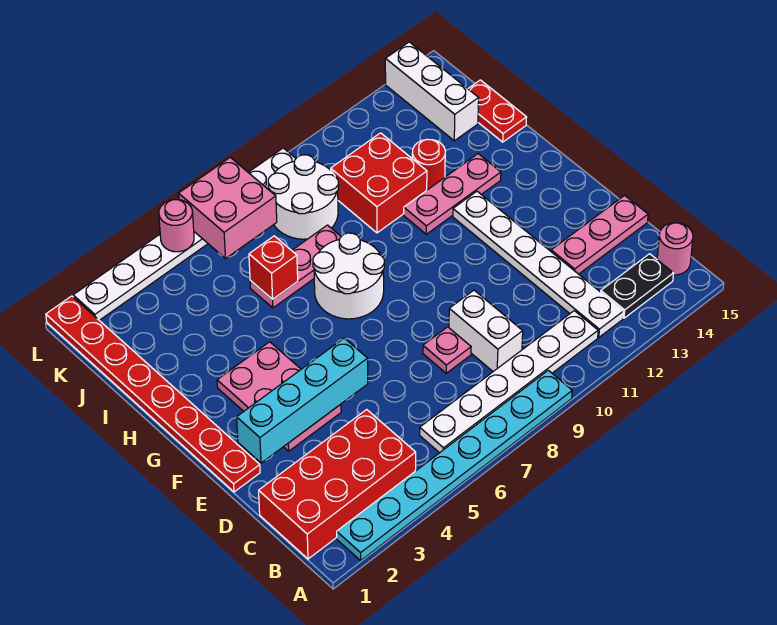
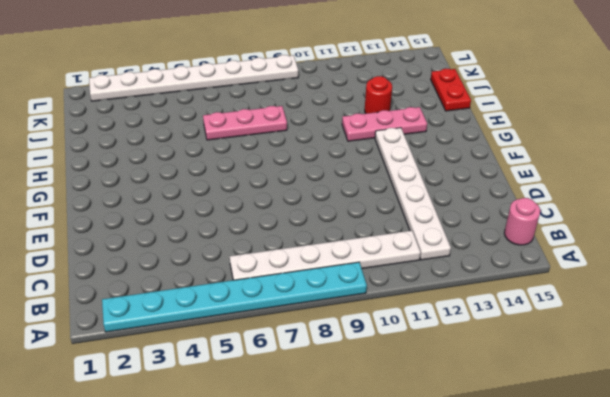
none -> red brick B1:C4 level 1
none -> black plate B13:B14 level 1
none -> white brick C9:D9 level 1

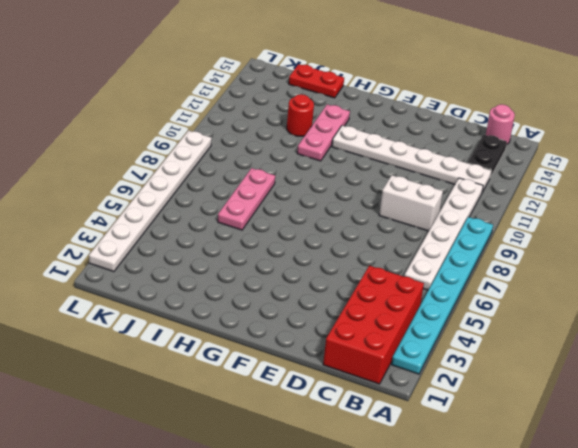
none -> pink plate D8 level 1
none -> pink plate D13:D15 level 1
none -> red plate E1:L1 level 1

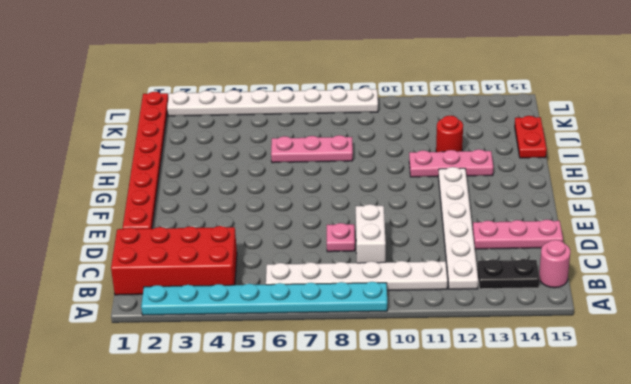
none -> pink plate E3:G4 level 1
none -> white round brick G7:H8 level 1
none -> red brick I10:J11 level 1

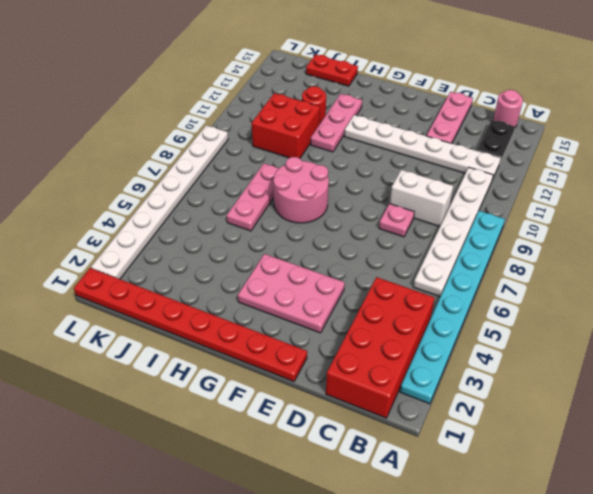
pink round brick G7:H8 level 1 -> white round brick G7:H8 level 1
none -> white round brick J8:K9 level 1
none -> white brick J14:L14 level 1
none -> cyan brick E2:E5 level 2

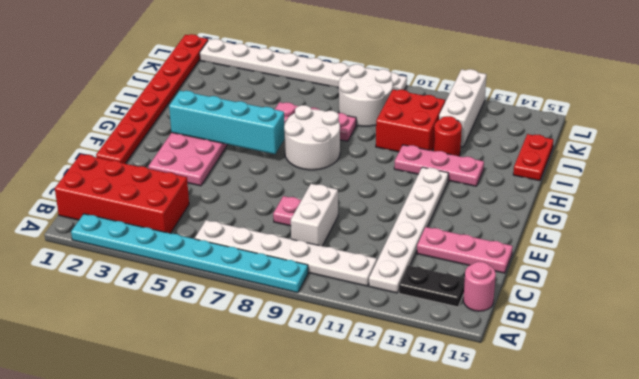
cyan brick G3:G6 level 2 -> cyan brick E2:E5 level 2
white brick J12:L12 level 1 -> white brick J14:L14 level 1
none -> red brick I6 level 2
none -> pink brick K6:L7 level 2
none -> pink round brick L5 level 2

